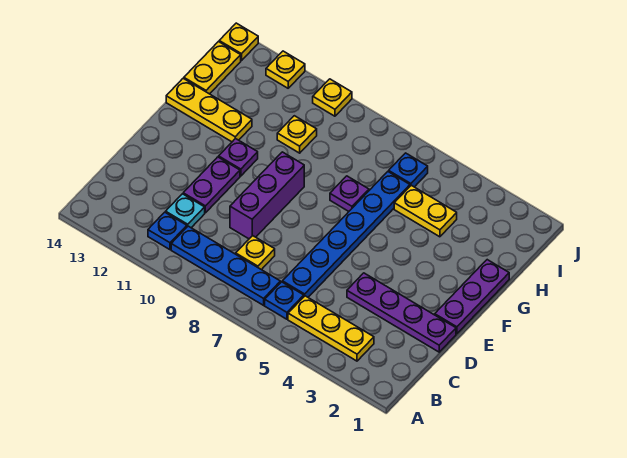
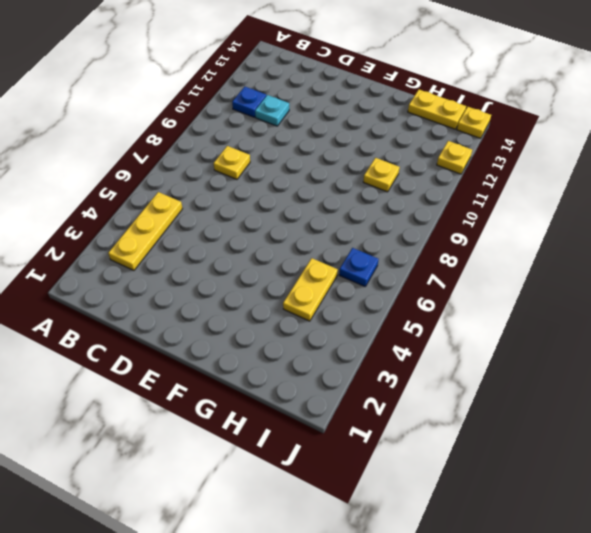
none -> blue plate B6 level 1
none -> blue plate B7:B10 level 1
none -> blue plate C6:H6 level 1

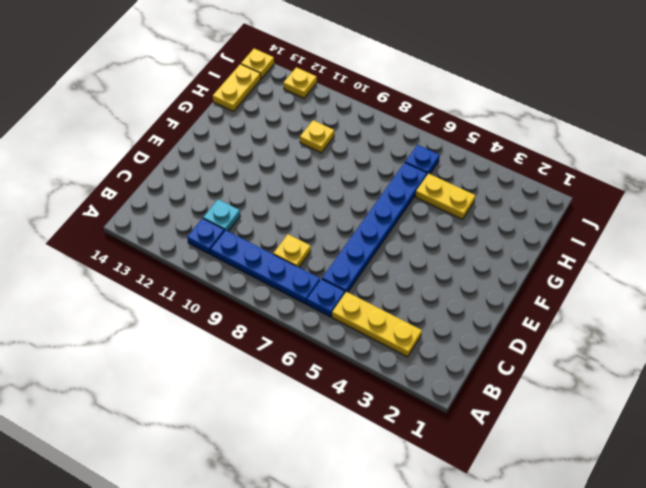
none -> purple plate D1:D4 level 1
none -> purple brick D9:F9 level 1
none -> purple plate D11:E11 level 1

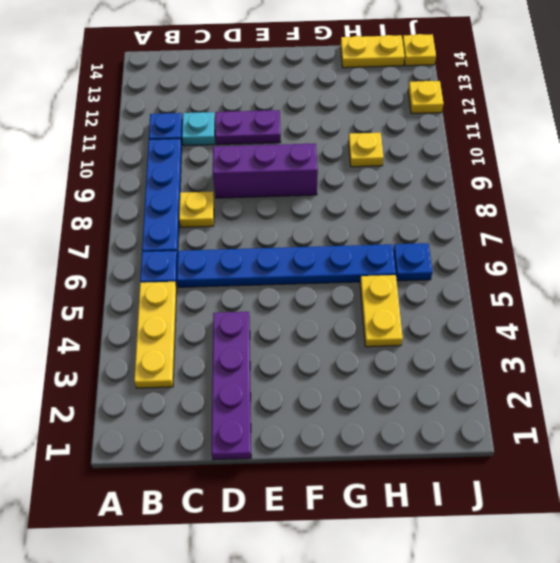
none -> purple plate E1:G1 level 1
none -> purple plate F11 level 1
none -> purple plate G7 level 1

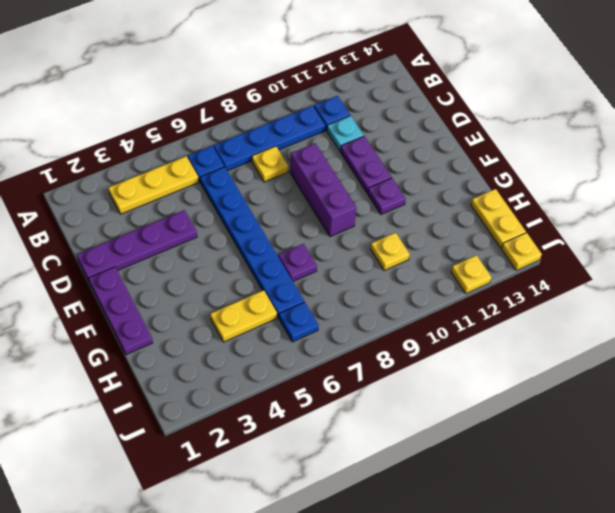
none -> yellow plate G12:G14 level 1
none -> yellow plate J10 level 1

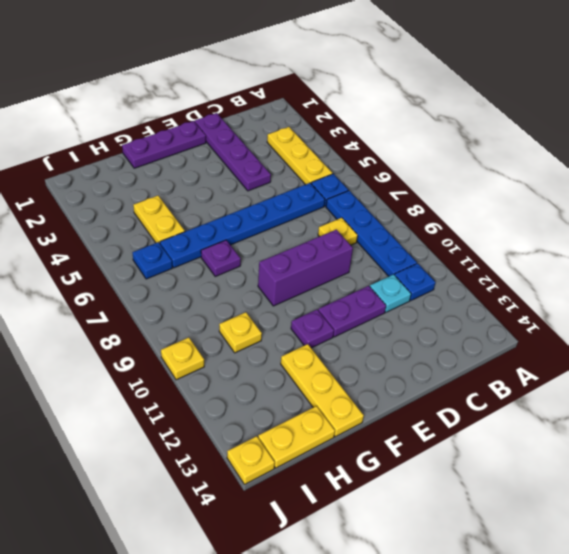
none -> yellow plate J12 level 1

